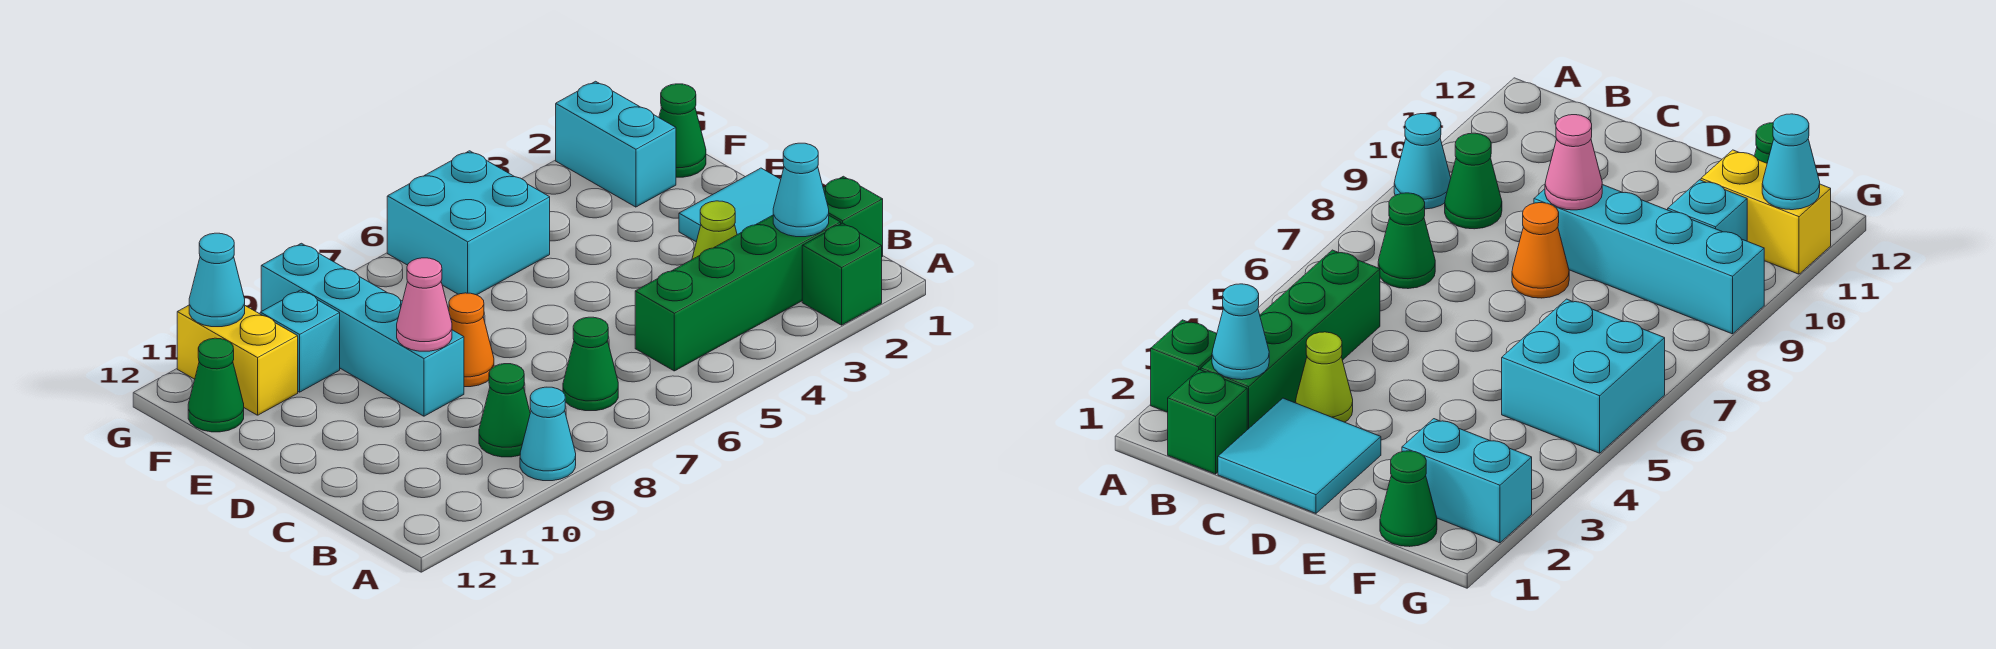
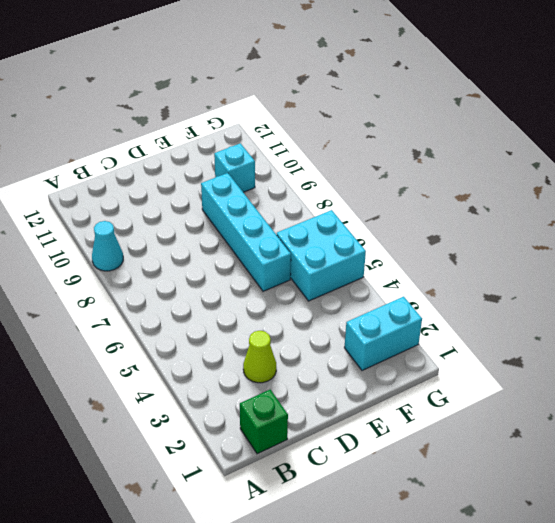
cyan brick E6:E9 level 1 -> cyan brick D9:G9 level 1
none -> green brick A2 level 1
none -> green brick B2:B5 level 1
none -> green cone B7 level 1

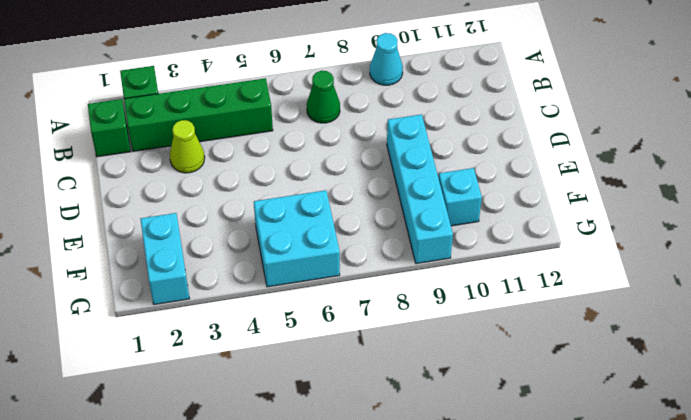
none -> green cone B9 level 1
none -> cyan tile C1:D2 level 1
none -> orange cone D8 level 1

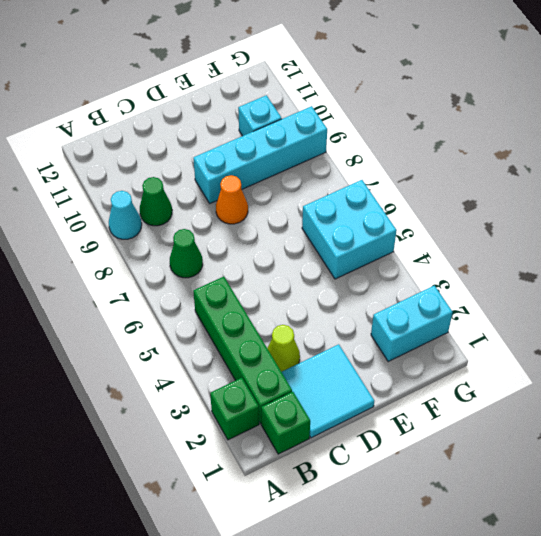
none -> green cone F1 level 1
none -> yellow brick F11:G11 level 1
none -> green cone F12 level 1

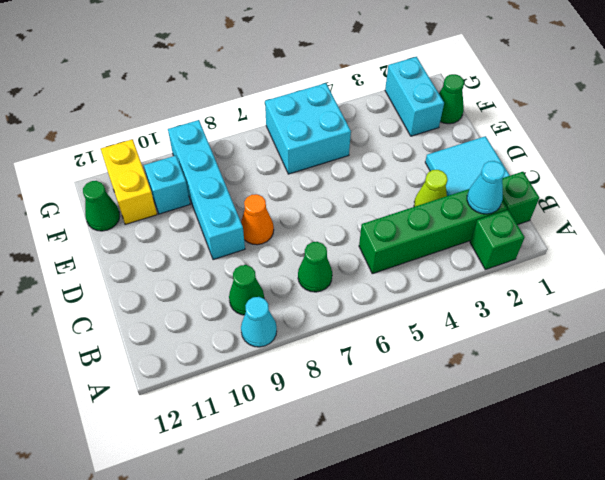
none -> pink cone D9 level 2
none -> cyan cone G11 level 2

